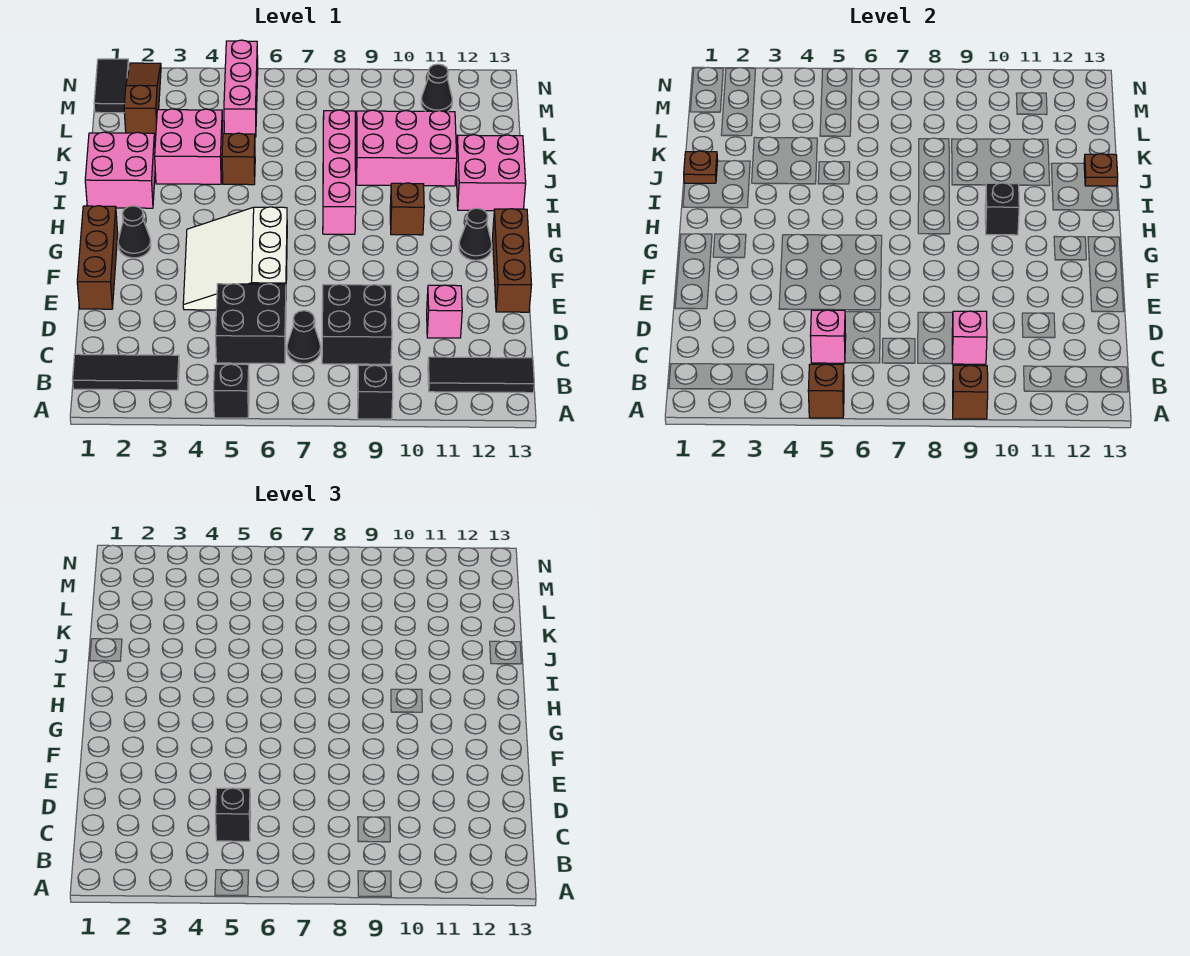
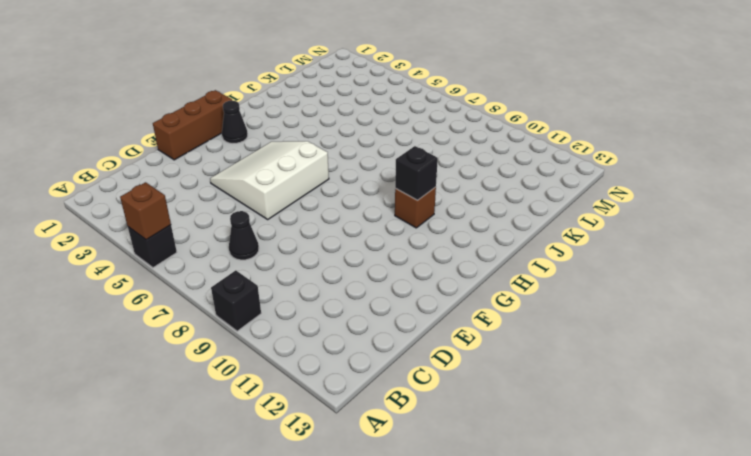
none -> black tile B1:B3 level 1
none -> black tile B11:B13 level 1
none -> black brick C5:D6 level 1
none -> black brick C8:D9 level 1

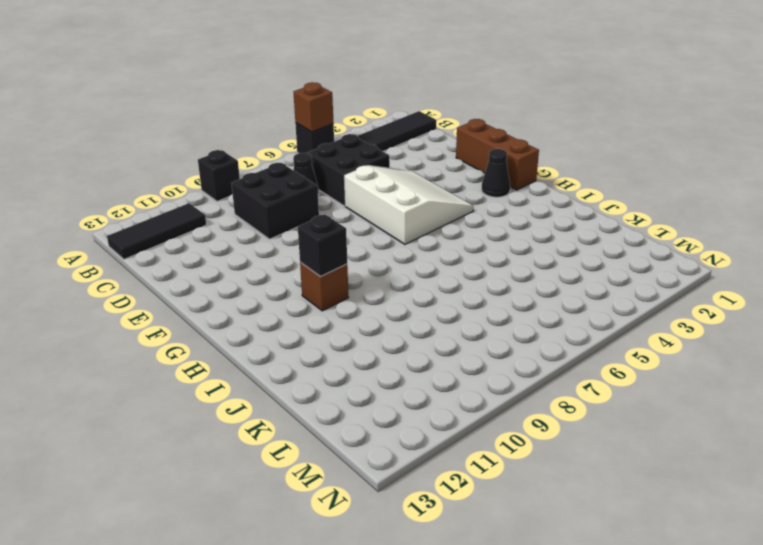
none -> pink brick D11 level 1
none -> brown brick E13:G13 level 1
none -> black cone G12 level 1
none -> pink brick H8:K8 level 1

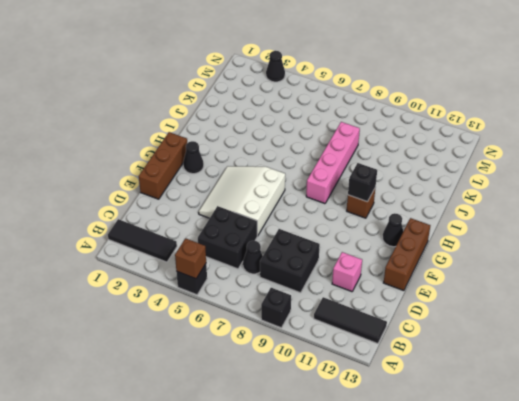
black cone N3 level 1 -> black cone M11 level 1
none -> pink brick I1:J2 level 1
none -> pink brick I12:J13 level 1
none -> pink brick J3:K4 level 1
none -> brown brick J5 level 1

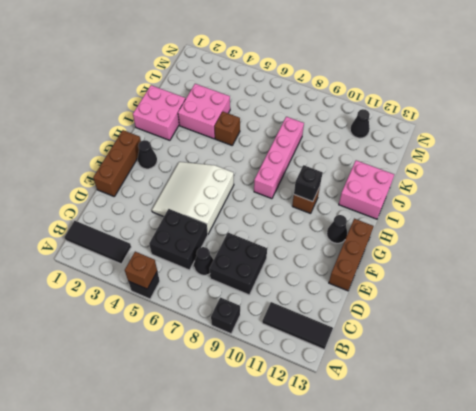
none -> pink brick D11 level 1
none -> pink brick J9:K11 level 1
none -> brown slope L2:N2 level 1 top L
none -> pink brick L5:N5 level 1

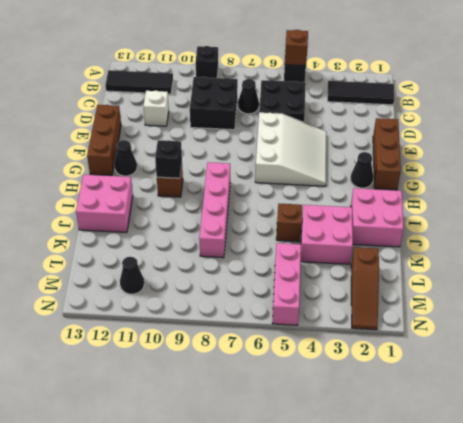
white brick D11 level 1 -> pink brick D11 level 1
none -> pink brick J9:K11 level 1
none -> black tile M1:N1 level 1
none -> brown brick A9 level 2
none -> pink brick C5 level 2

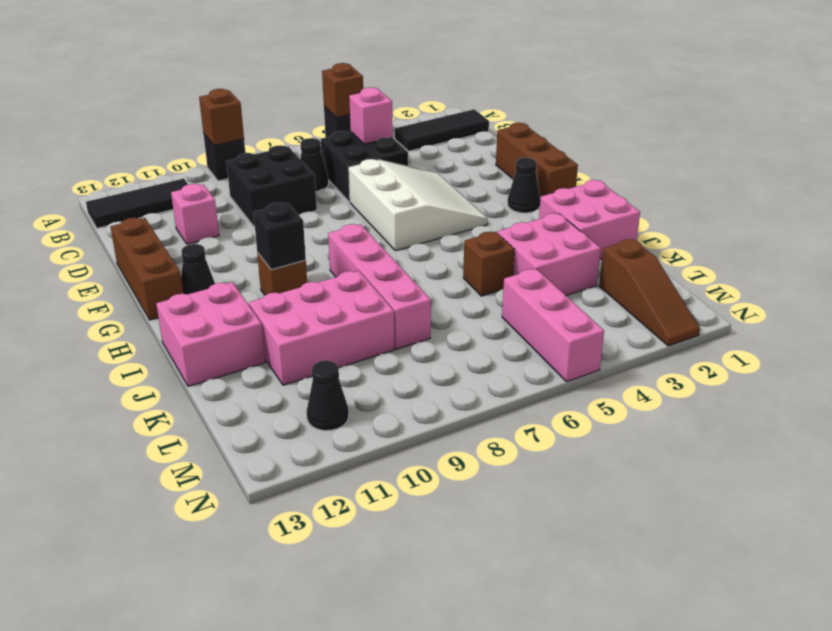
none -> black tile M1:N1 level 1
none -> pink brick C9 level 2
none -> brown plate J1 level 2
none -> brown plate J13 level 2

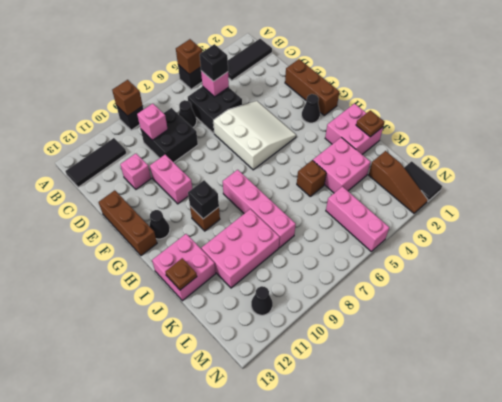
pink brick E10:F10 level 1 -> none

